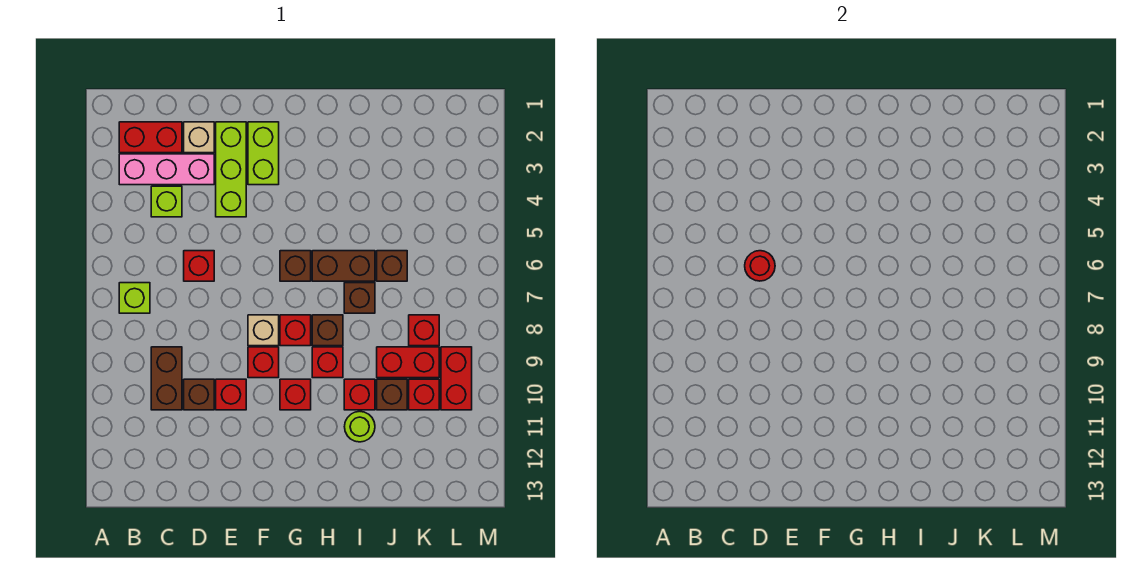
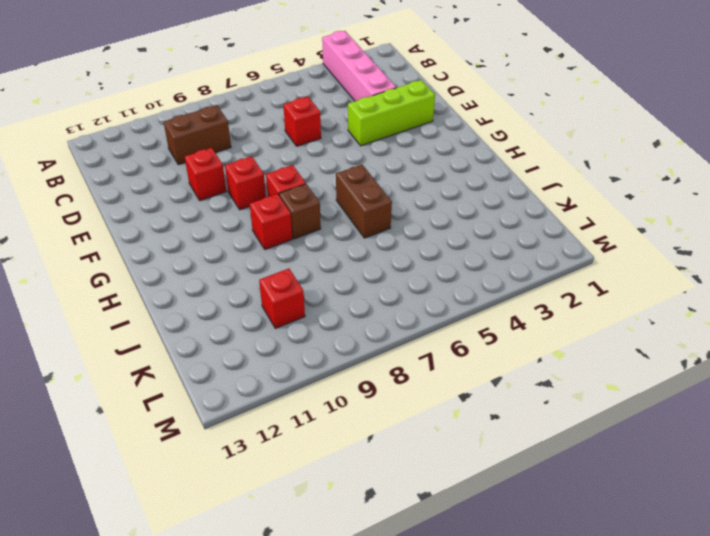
pink brick A3:D3 level 1 -> pink brick B3:D3 level 1
none -> red brick B2:C2 level 1
none -> lime brick B7 level 1
none -> lime brick C4 level 1

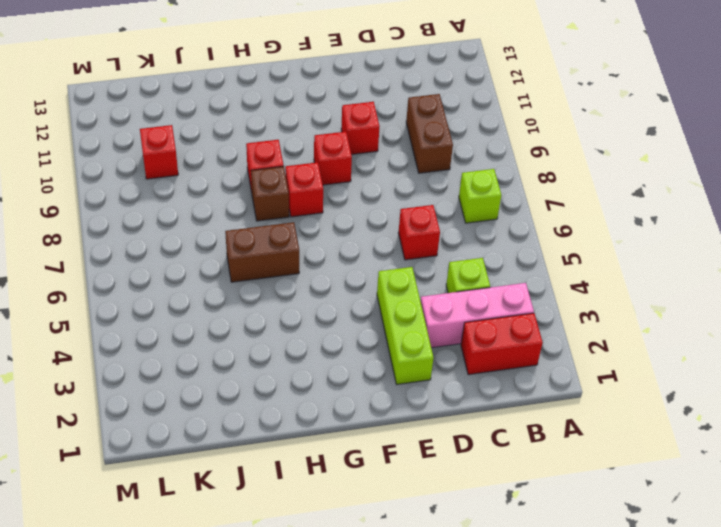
none -> tan brick D2 level 1
none -> brown brick D10 level 1
none -> lime brick F2:F3 level 1

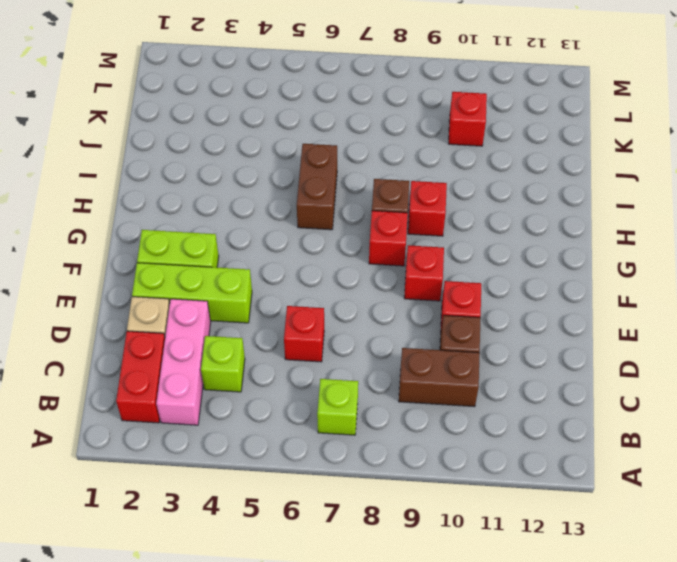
none -> tan brick F8 level 1
none -> brown brick G6 level 1
none -> red brick G10 level 1

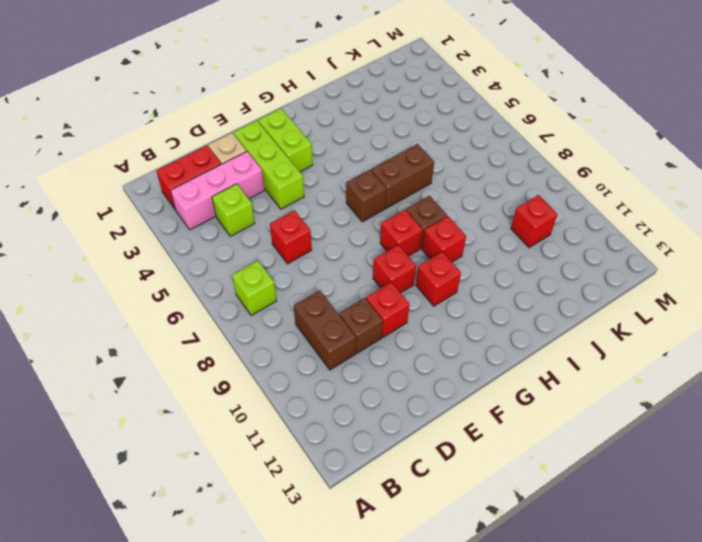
none -> tan brick F8 level 1
none -> brown brick I7 level 1
none -> red brick I10 level 1

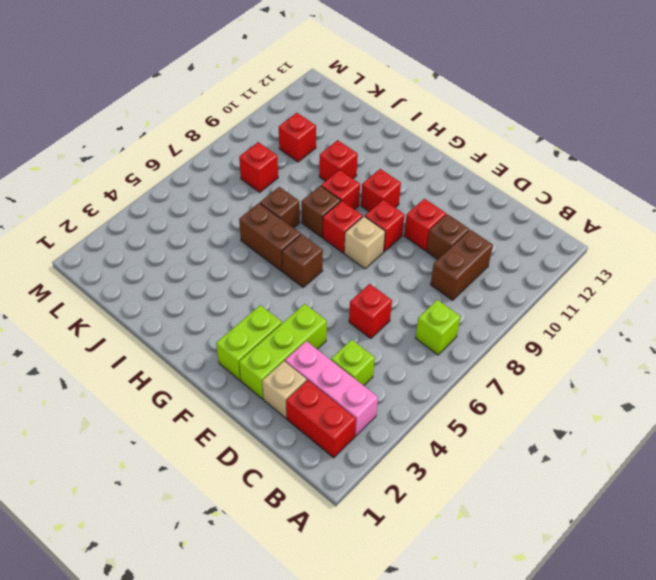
none -> lime round brick I11 level 1
none -> brown brick J6 level 1
none -> red brick J9:K9 level 1

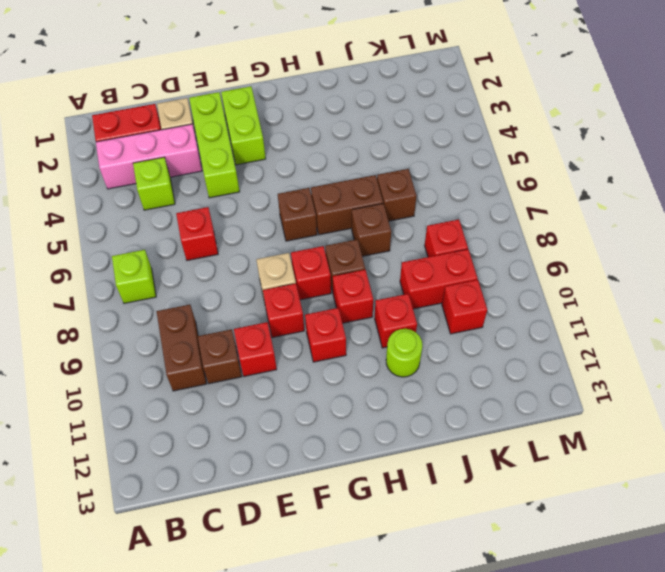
none -> brown brick J10 level 1
none -> red brick L9:L10 level 1
none -> red round brick D6 level 2

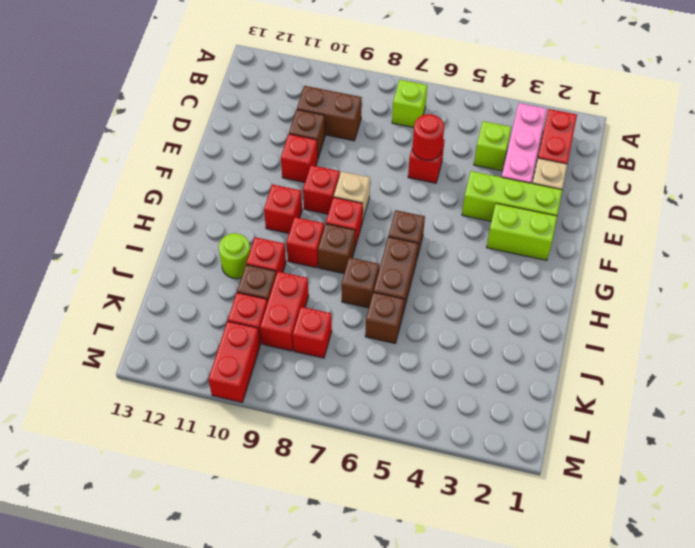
red brick L10:M10 level 1 -> red brick L9:L10 level 1

